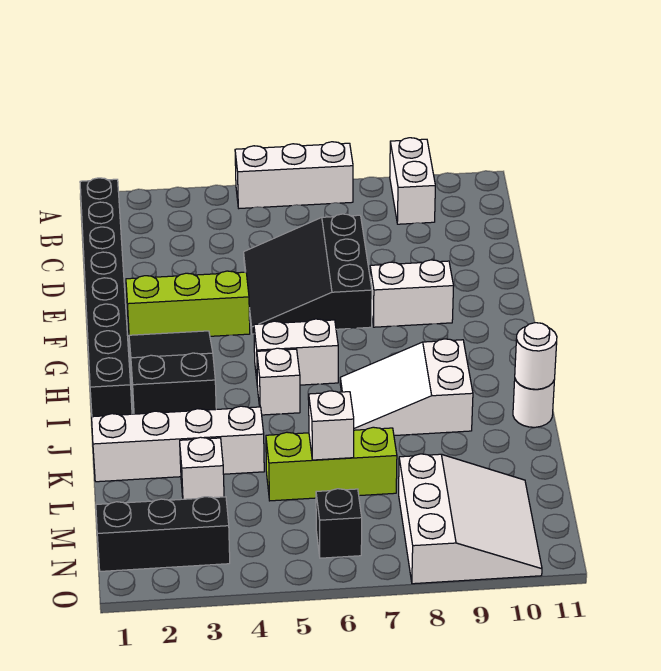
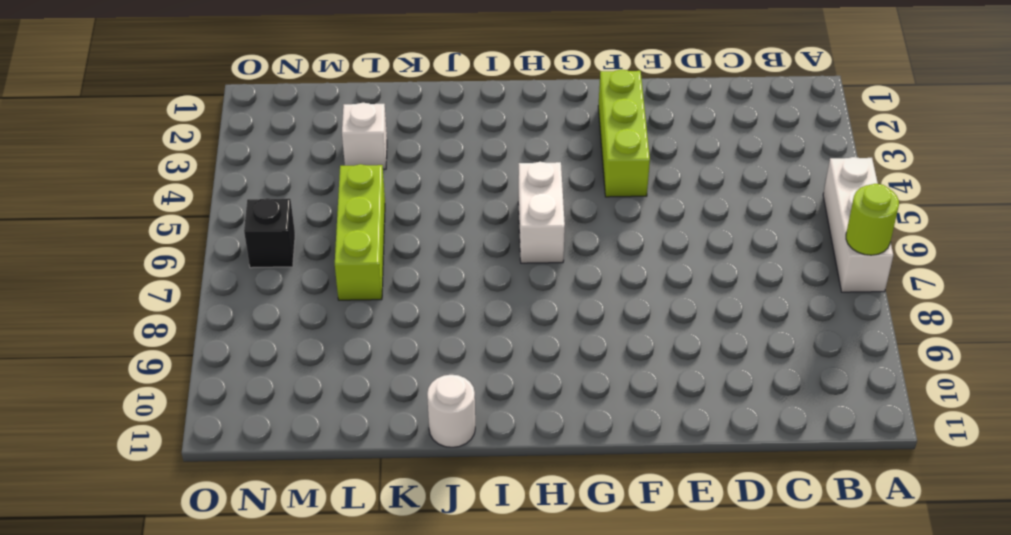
lime round brick A7 level 2 -> none
none -> white brick A9:B9 level 1
none -> black brick B1:I1 level 1
none -> black slope D5:F7 level 1 top 7

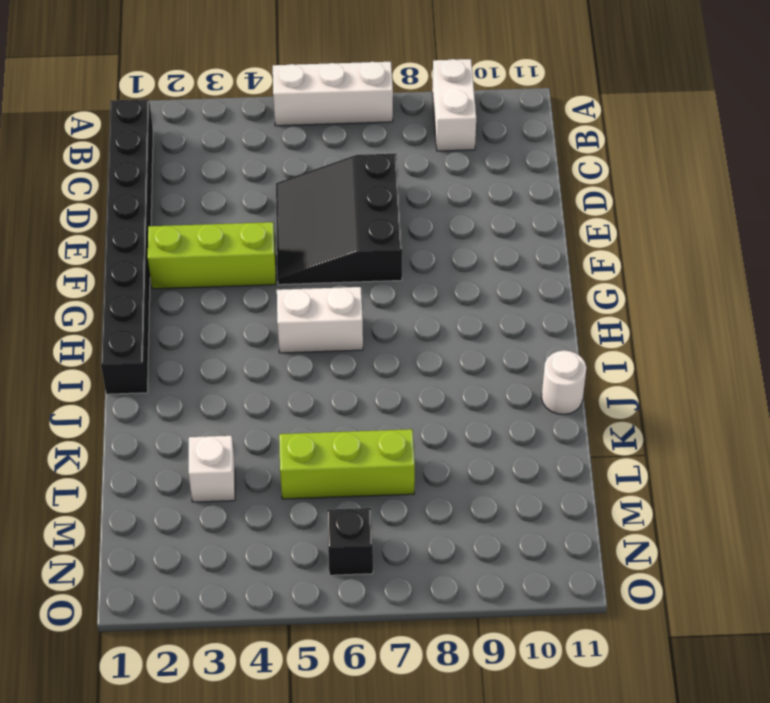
none -> white brick F8:F9 level 1
none -> black slope G2:I3 level 1 top I
none -> white brick I5 level 1

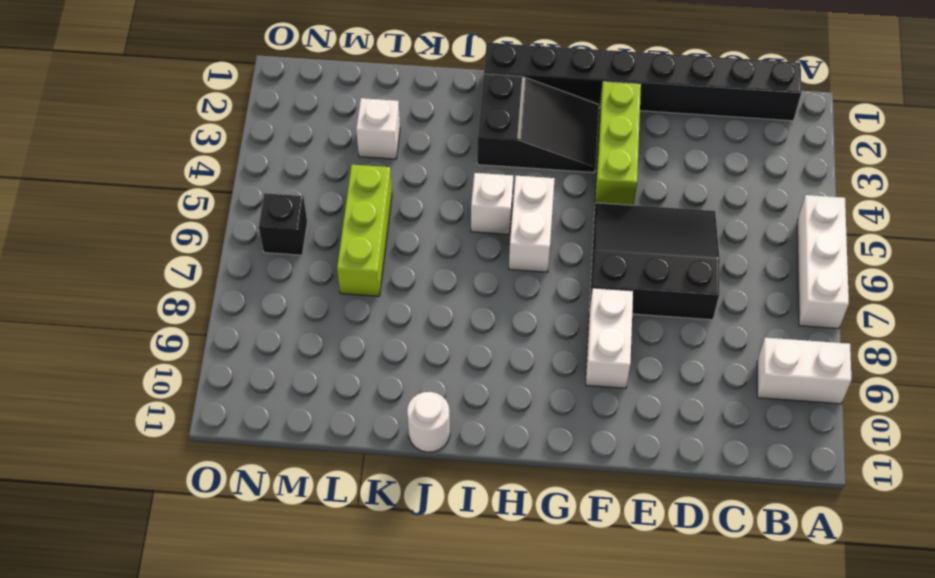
none -> white slope I7:J9 level 1 top 9
none -> white brick K1:K4 level 1
none -> white slope M8:O10 level 1 top 8

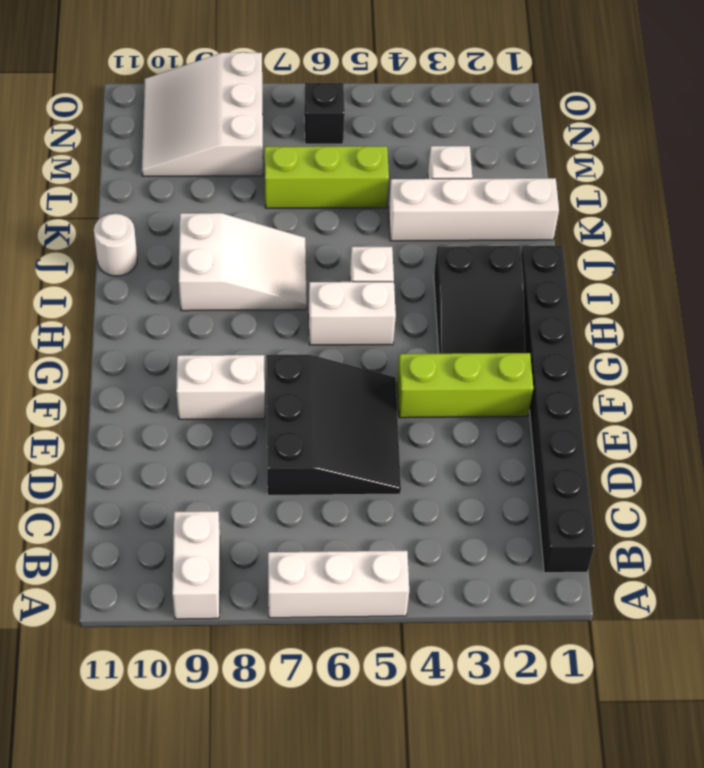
none -> black brick N1:N3 level 1
none -> white round brick J11 level 2
none -> white brick L6 level 2

